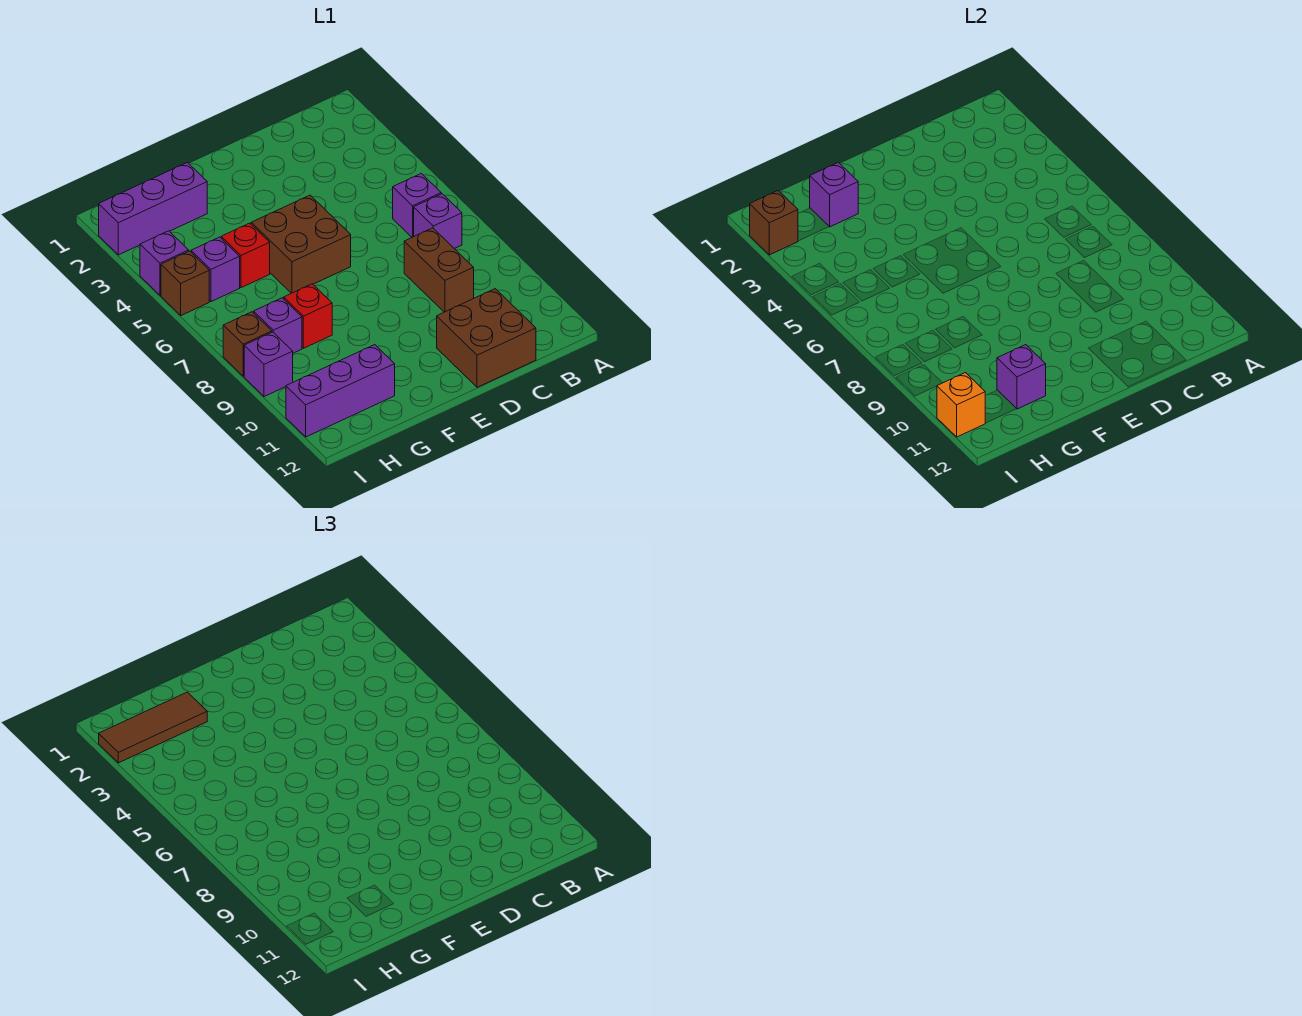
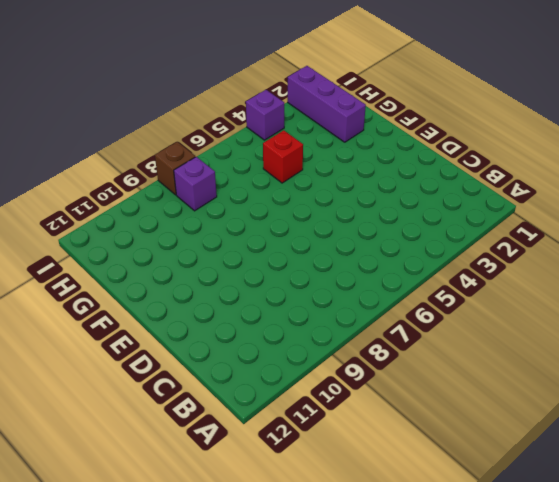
none -> purple brick B6 level 1
none -> purple brick B7 level 1
none -> brown brick C8:C9 level 1

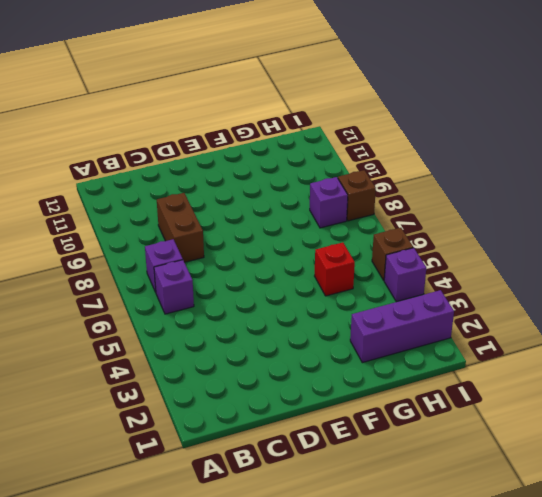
none -> brown brick C11:D12 level 1
none -> brown brick E5:F6 level 1
none -> red brick G8 level 1

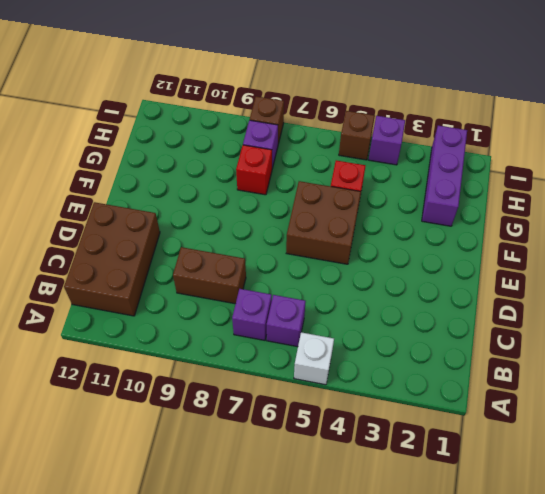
white brick A5 level 1 -> none
brown brick B11:D12 level 1 -> brown brick C11:D12 level 1
none -> purple brick G11:I11 level 1
none -> purple brick H5 level 1
none -> purple brick I9 level 1

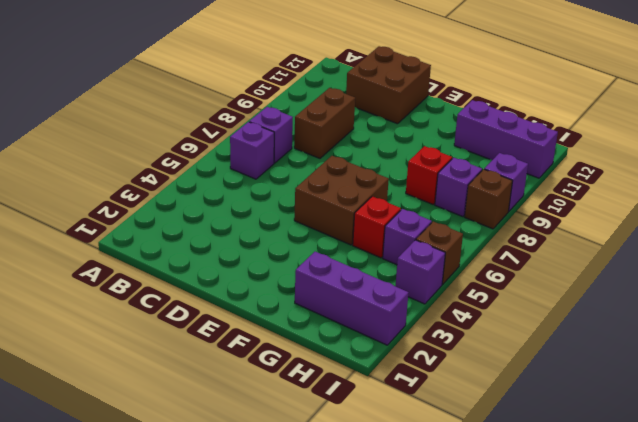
none -> purple brick G2 level 2
none -> purple brick G11 level 2
none -> brown brick I2 level 2

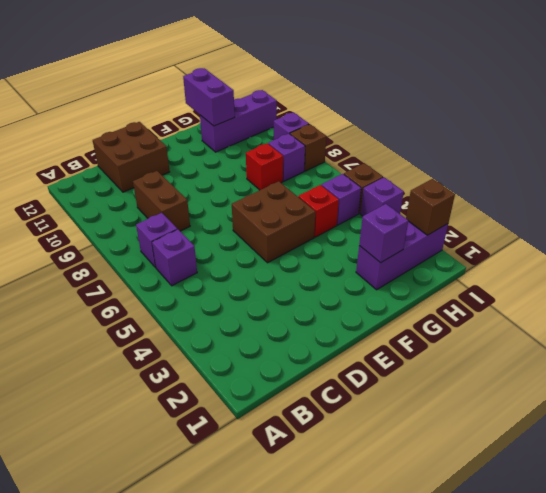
purple brick G11:G12 level 2 -> purple brick G11 level 2
none -> orange brick I11 level 2
none -> brown tile G2:I2 level 3

